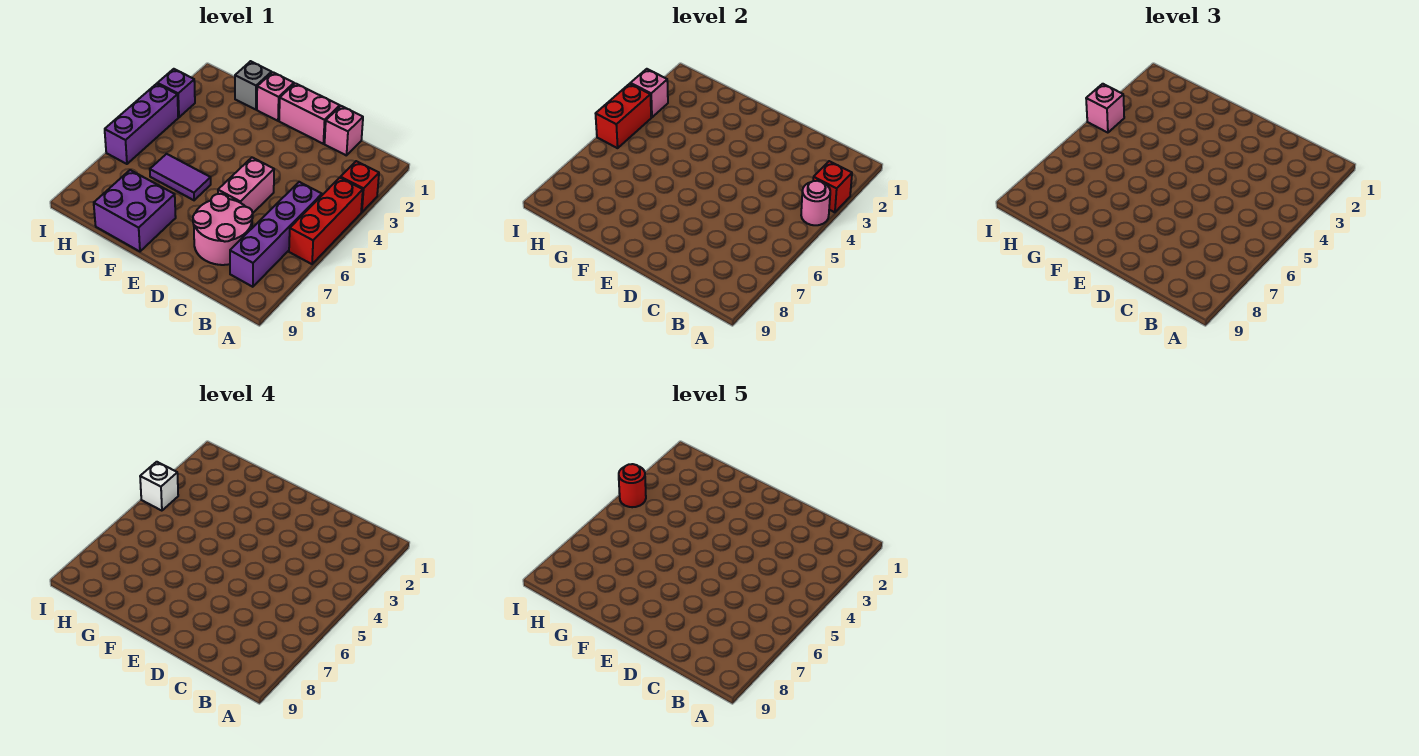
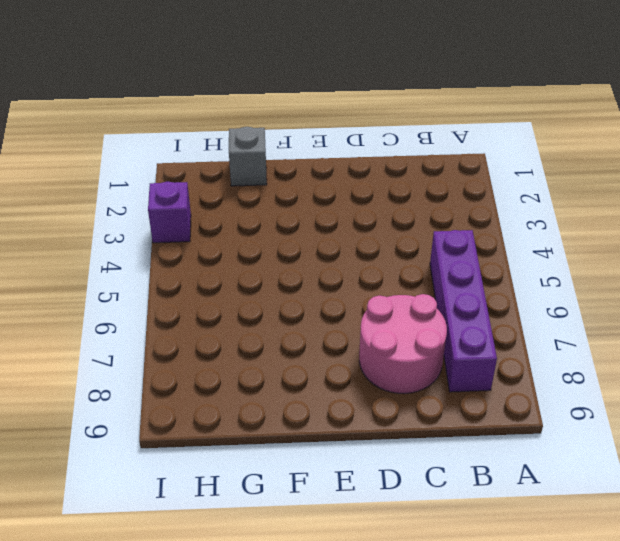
none -> red brick A3 level 1
none -> red brick A4:A6 level 1
none -> pink brick C1 level 1

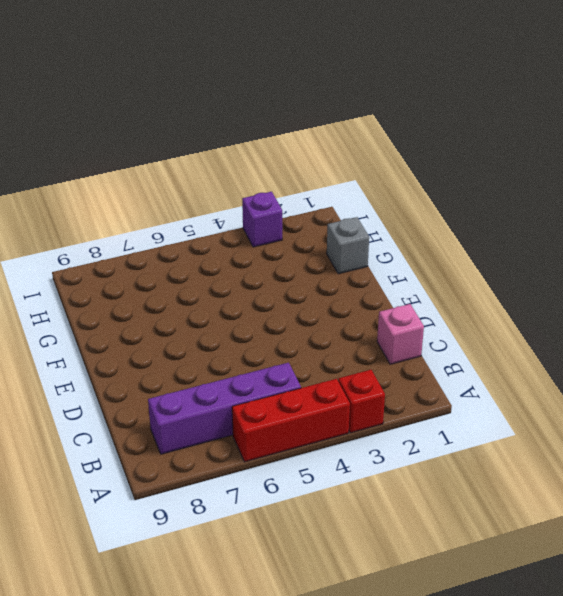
none -> pink round brick C7:D8 level 1
none -> pink brick D1:E1 level 1
none -> pink brick D5:D6 level 1

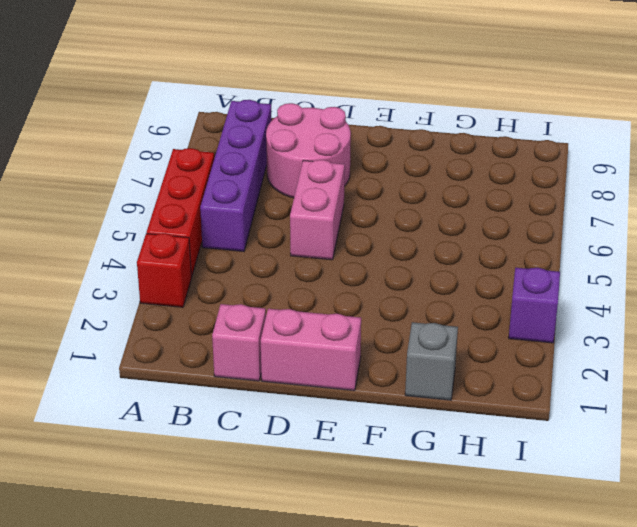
none -> pink brick F1 level 1
none -> purple tile F6:G6 level 1
none -> purple brick F8:G9 level 1

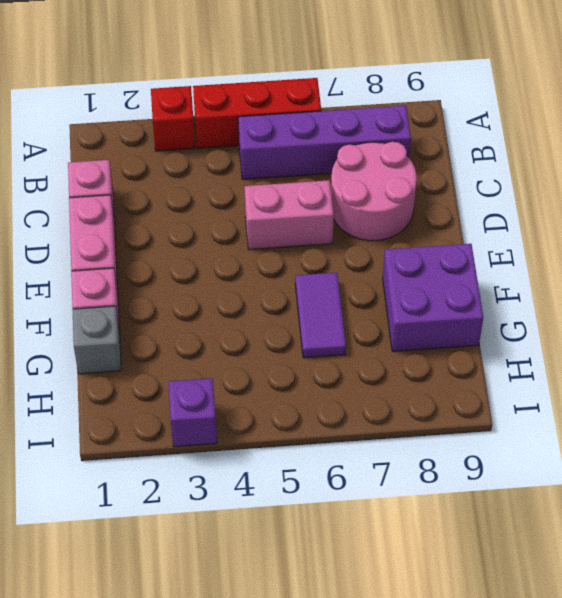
none -> purple brick I4:I6 level 1
none -> red brick A3 level 2
none -> pink round brick A4 level 2

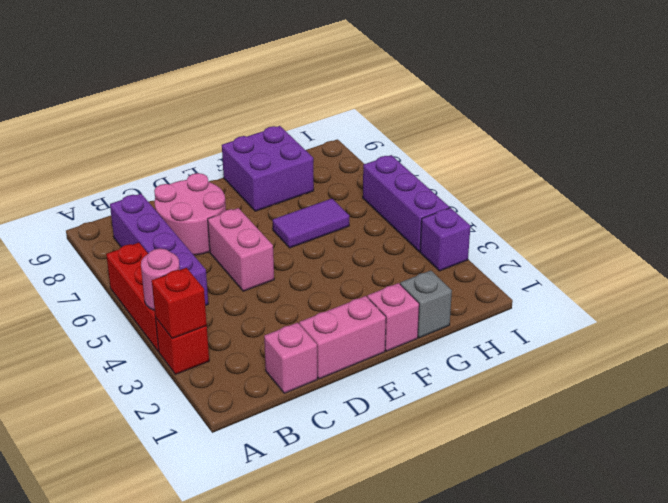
none -> pink brick I3 level 2
none -> red brick I4:I5 level 2
none -> pink brick I4 level 3

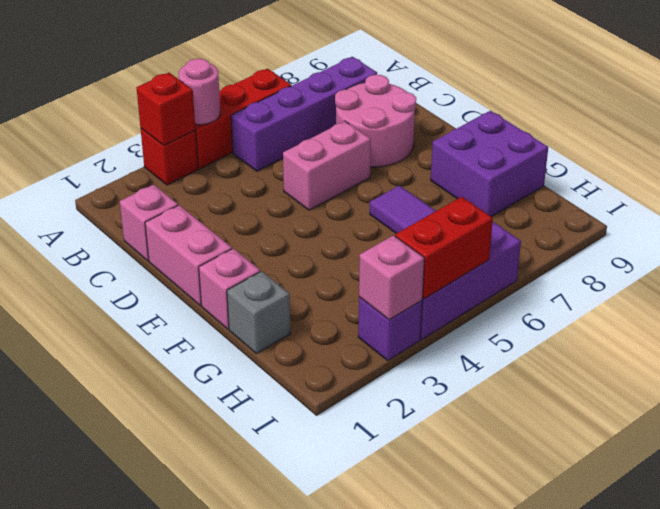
none -> pink brick I4 level 3
none -> white brick I4 level 4
none -> red round brick I4 level 5

